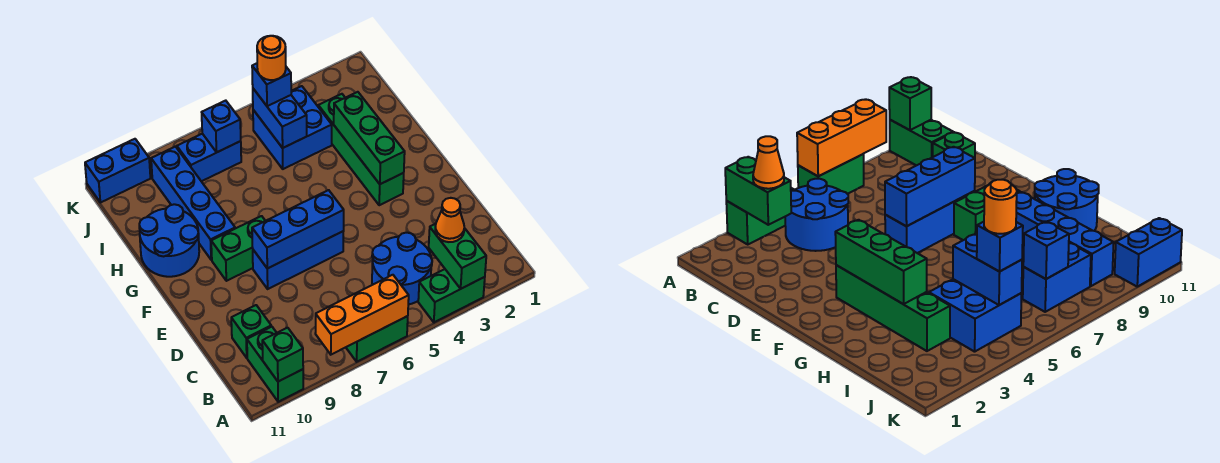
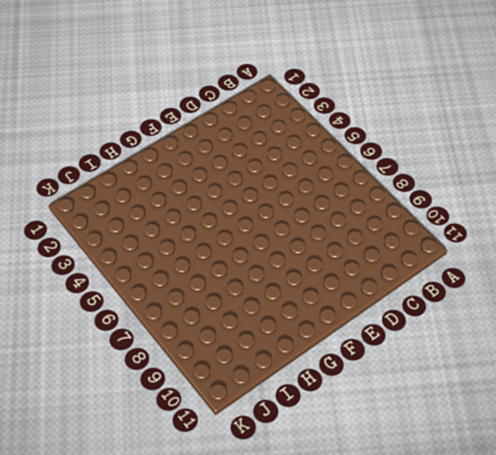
none -> green brick A3:A4 level 1
none -> green brick A6:A7 level 1
none -> green brick A10:B10 level 1

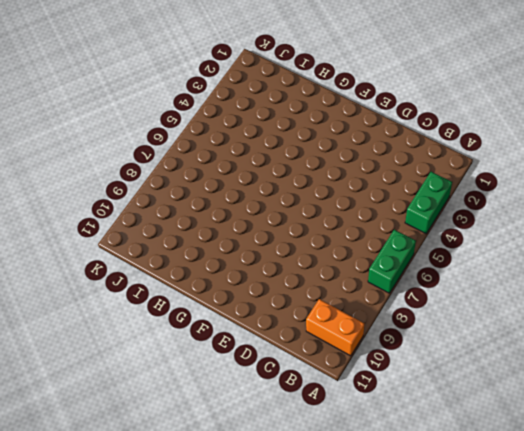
orange brick A10:B10 level 1 -> green brick A10:B10 level 1
none -> blue round brick B4:C5 level 1
none -> green brick C10 level 1
none -> blue brick E6:E8 level 1

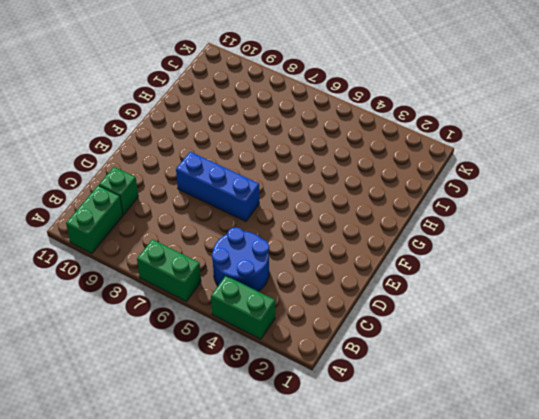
none -> green brick F3:I3 level 1
none -> green brick F8:F9 level 1
none -> blue brick G9:J9 level 1

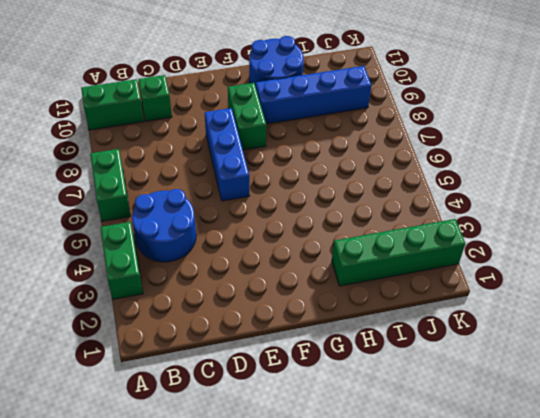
green brick H2:K2 level 1 -> green brick F3:I3 level 1
none -> blue brick I4:J5 level 1
none -> blue brick J7:J8 level 1
none -> blue brick K10:K11 level 1

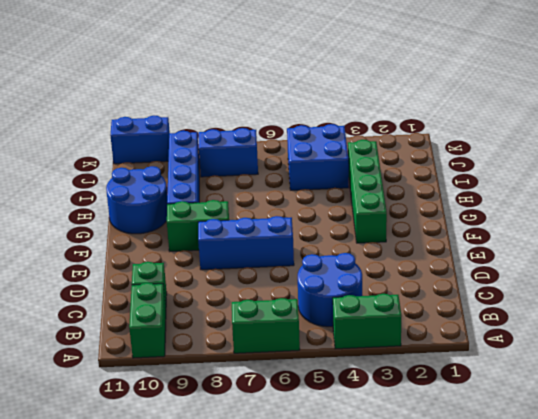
none -> green brick A3:B3 level 2
none -> orange brick A6:A8 level 2
none -> green brick A10 level 2

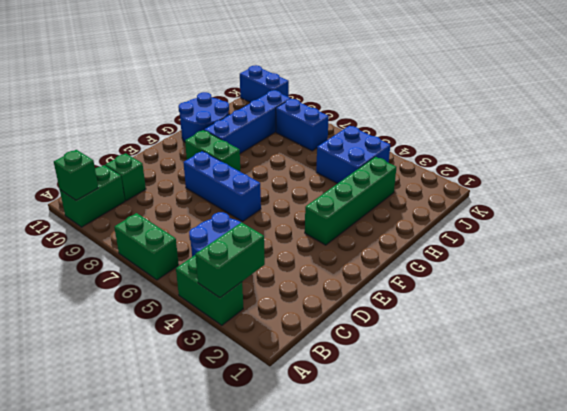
none -> orange brick A6:A8 level 2
none -> blue brick E6:E8 level 2
none -> green brick F3:H3 level 2

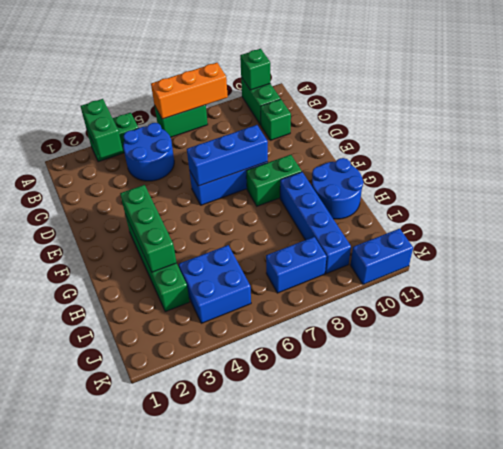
none -> blue brick I5:J5 level 2
none -> blue brick J7 level 2
none -> orange cone B3 level 3

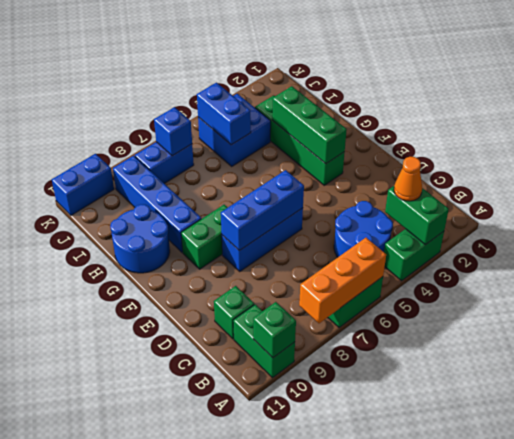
none -> blue brick J5 level 3
none -> orange round brick J5 level 4

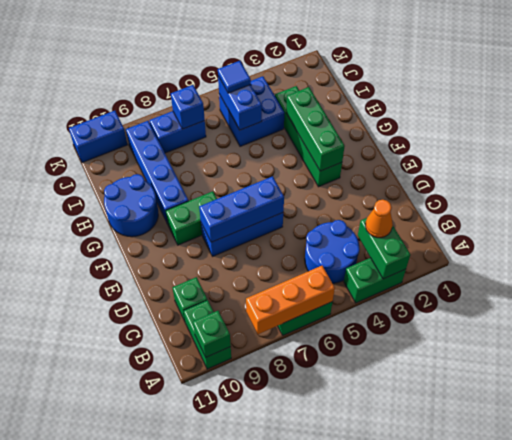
blue tile J5 level 3 -> blue brick J5 level 3
none -> orange round brick J5 level 4

